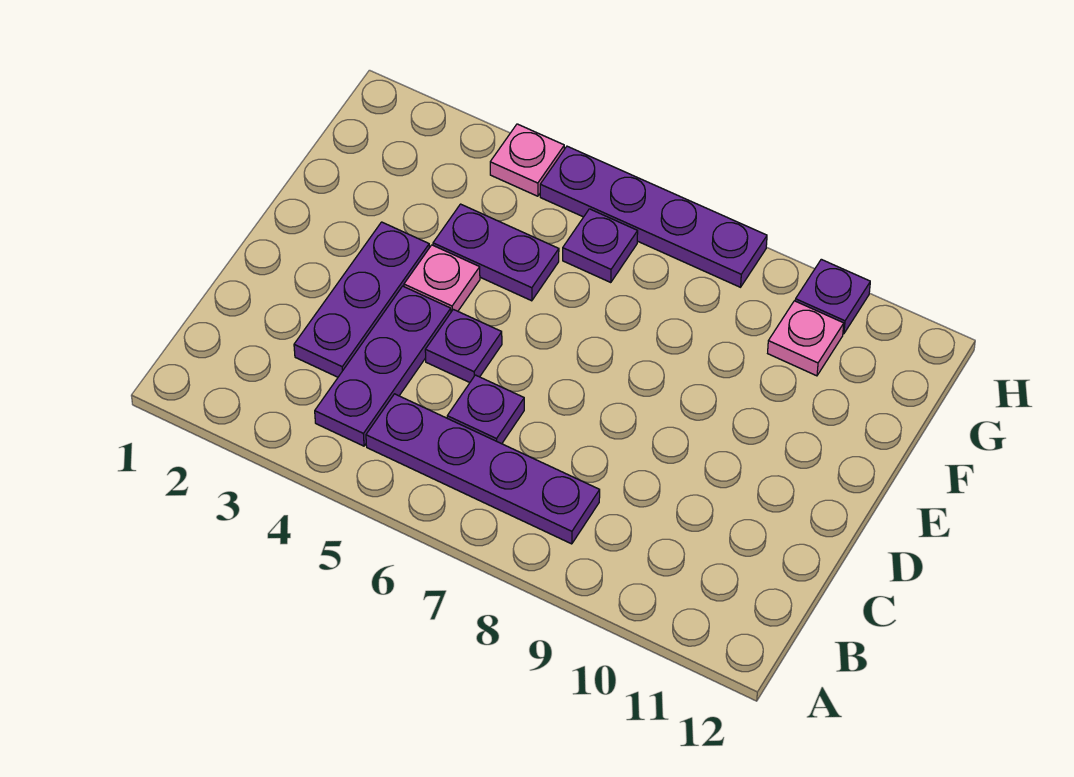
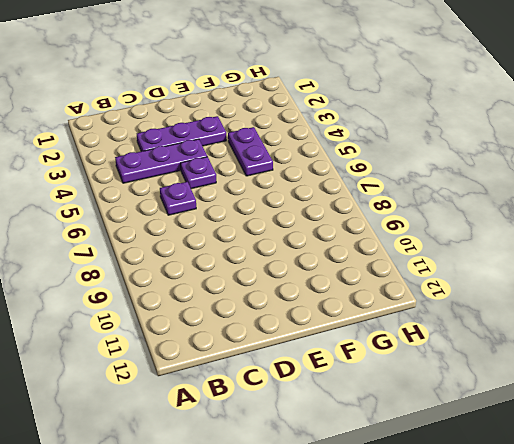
none -> purple plate B5:B8 level 1
none -> pink plate E4 level 1
none -> purple plate G6 level 1

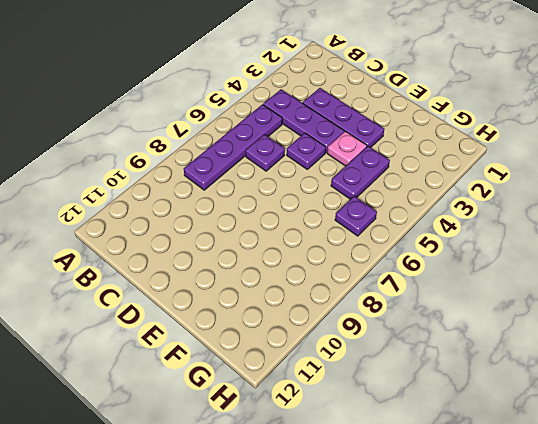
none -> pink plate G10 level 1
none -> pink plate H4 level 1
none -> purple plate H5:H8 level 1

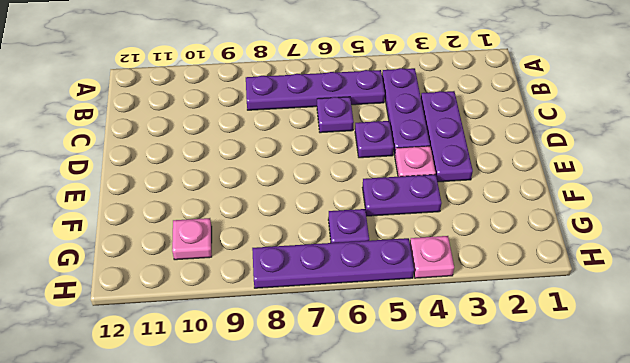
none -> purple plate H10 level 1

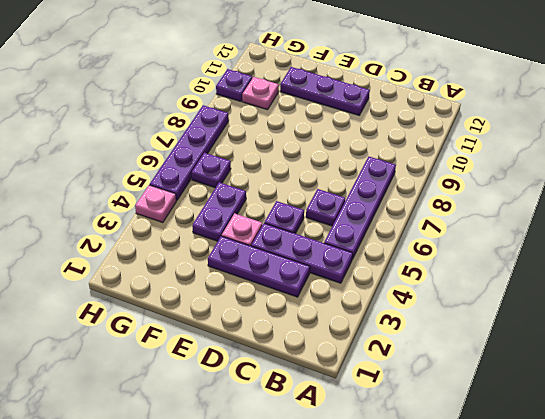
purple plate D11:F11 level 1 -> none

